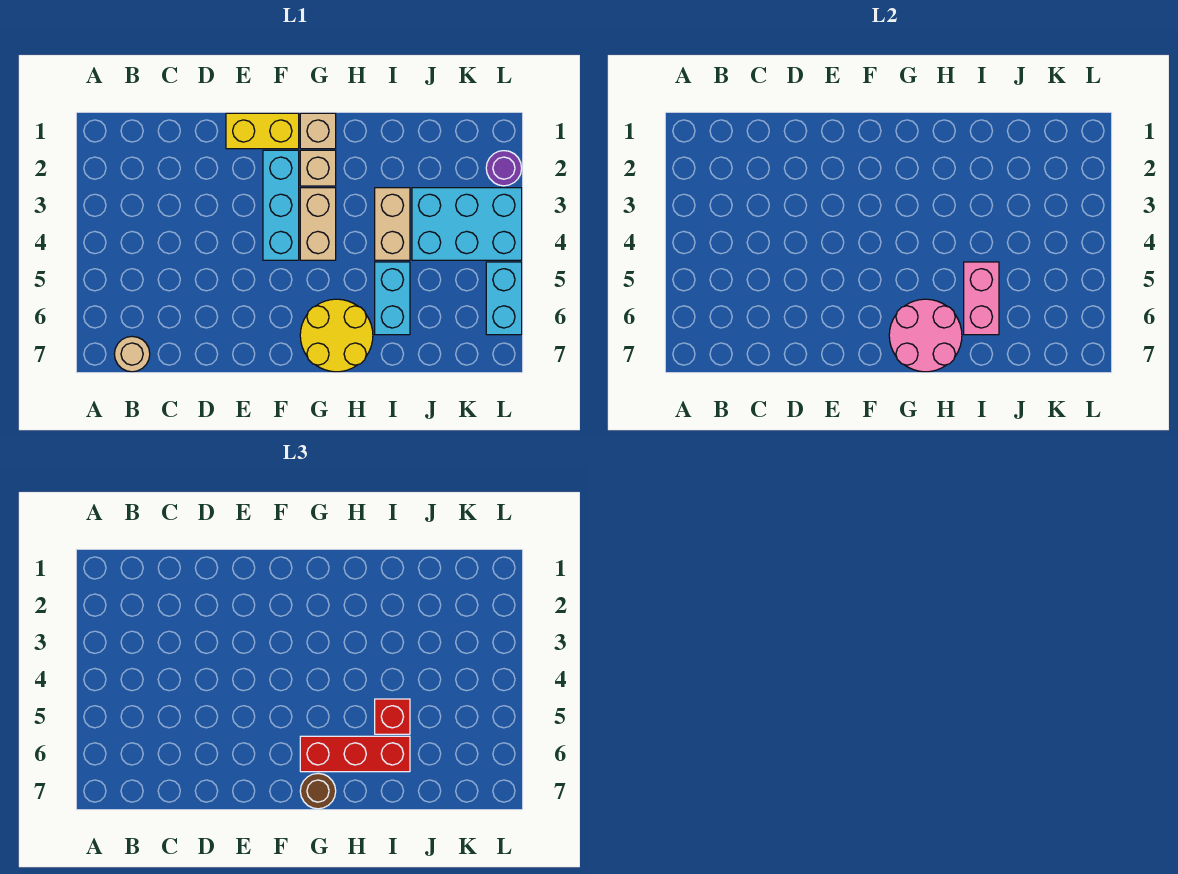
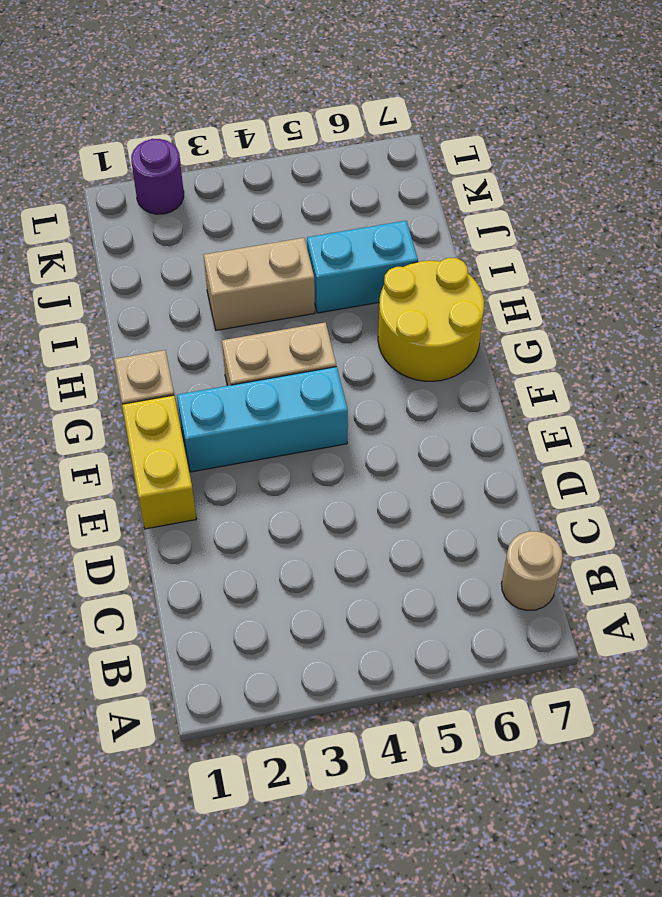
none -> tan brick G2 level 1
none -> cyan brick J3:L4 level 1
none -> cyan brick L5:L6 level 1

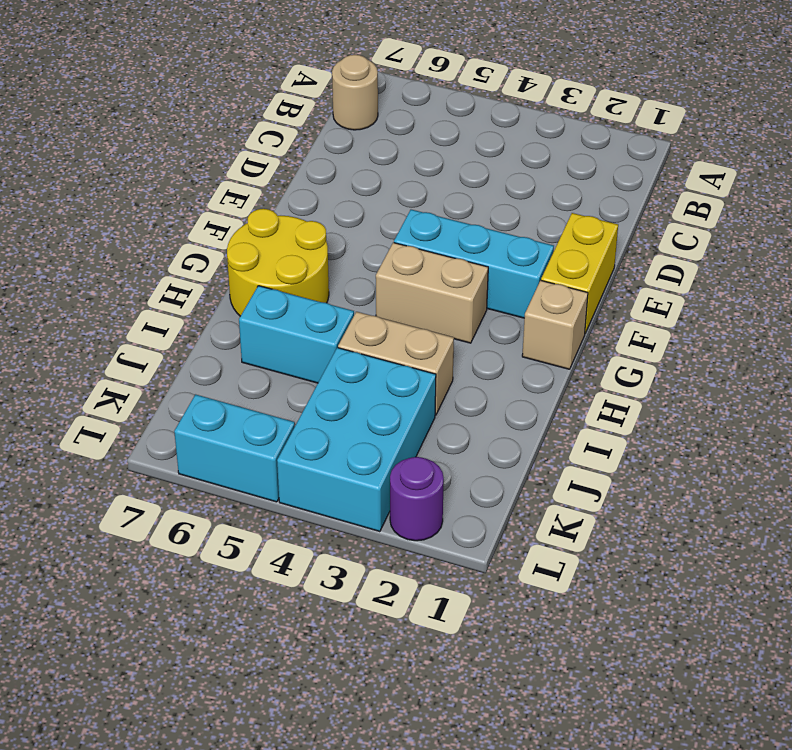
none -> tan brick G2 level 1
none -> pink round brick G6:H7 level 2
none -> pink brick I5:I6 level 2

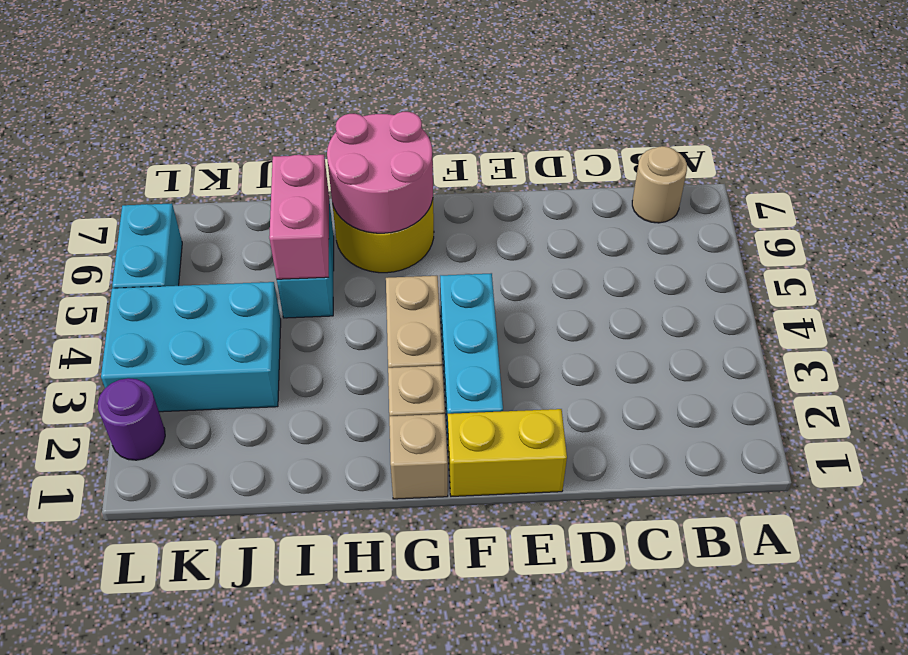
none -> tan brick I3:I4 level 1
none -> red brick G6:I6 level 3
none -> brown round brick G7 level 3

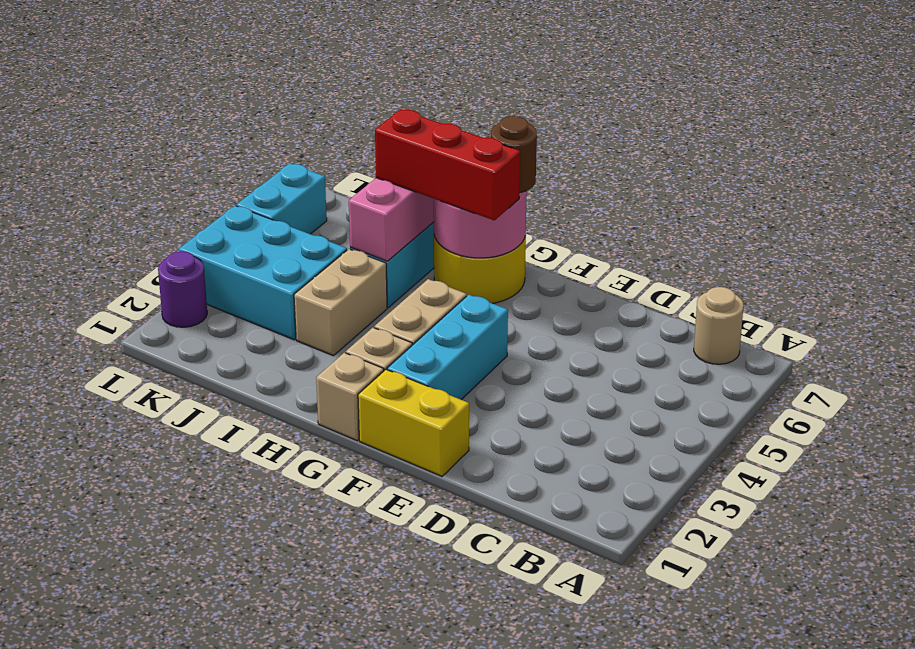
none -> red brick I5 level 3

